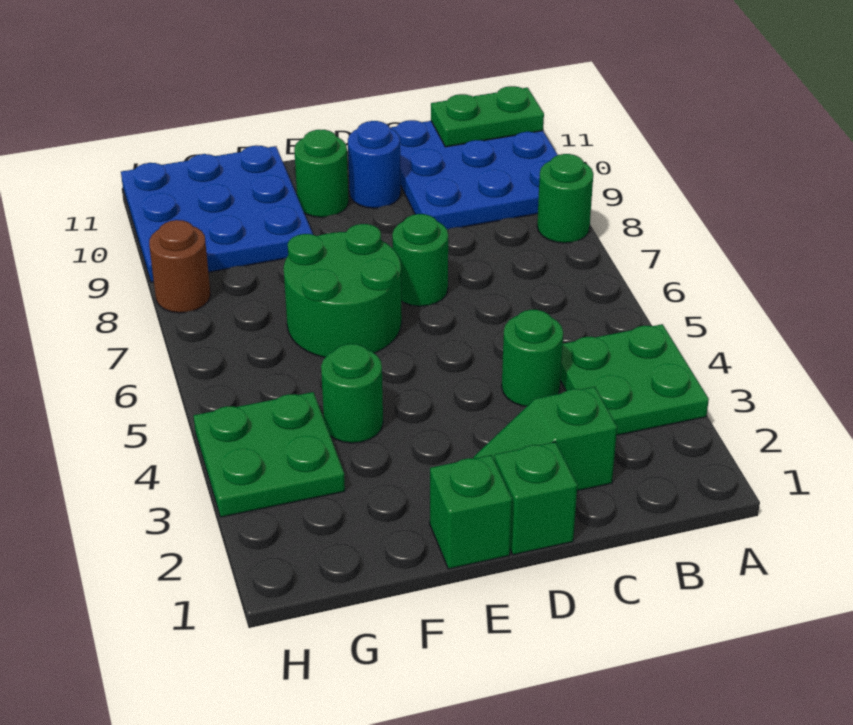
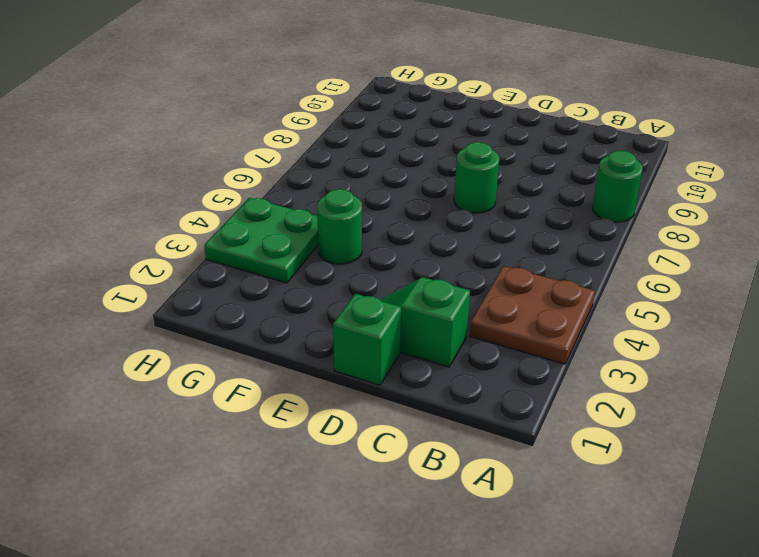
brown plate A3:B4 level 1 -> green plate A3:B4 level 1
none -> blue plate A9:C11 level 1
none -> green round brick C4 level 1
none -> blue round brick D10 level 1

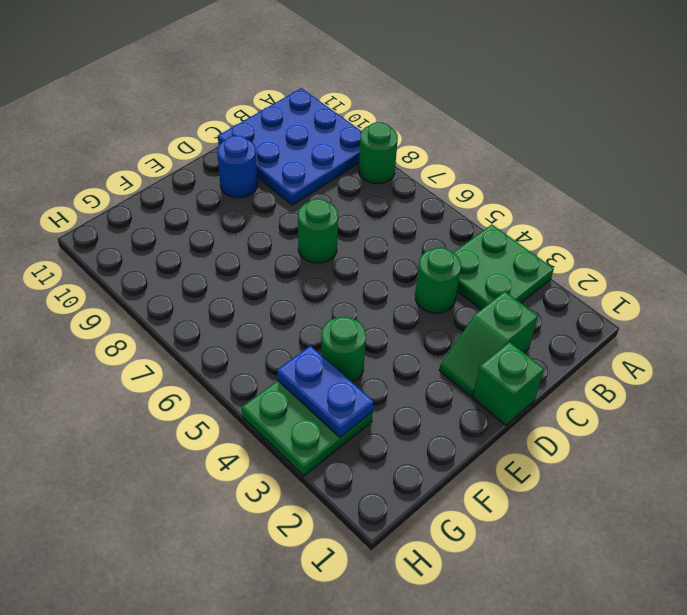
blue plate G3:G4 level 2 -> none
none -> green brick E1 level 1
none -> green round brick E6:F7 level 1
none -> green round brick E10 level 1

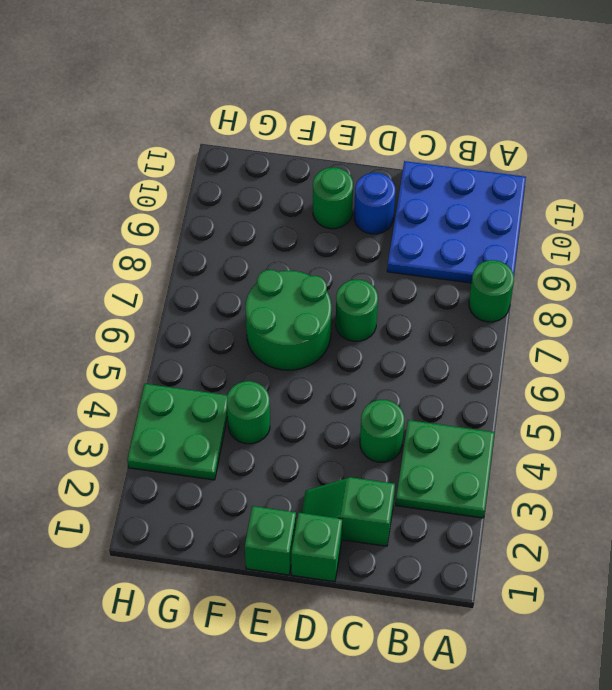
none -> blue plate F9:H11 level 1
none -> brown round brick H8 level 1
none -> green plate A11:B11 level 2

